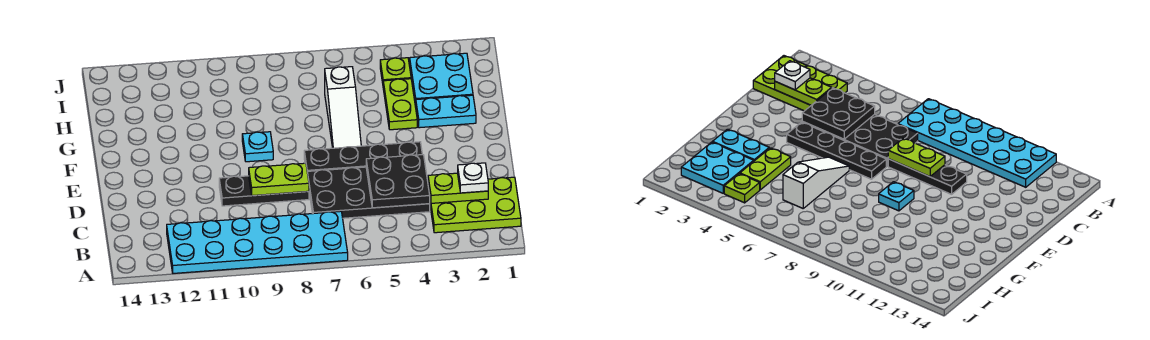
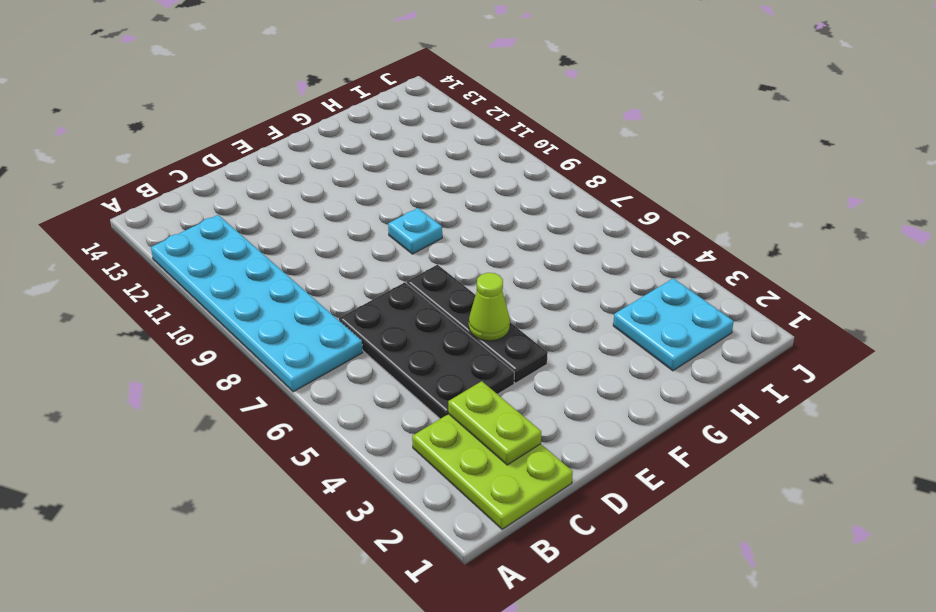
lime cone E5 level 2 -> none
none -> black plate D8:D10 level 1
none -> white slope F6:H6 level 1 top H
none -> cyan plate G2:G3 level 1

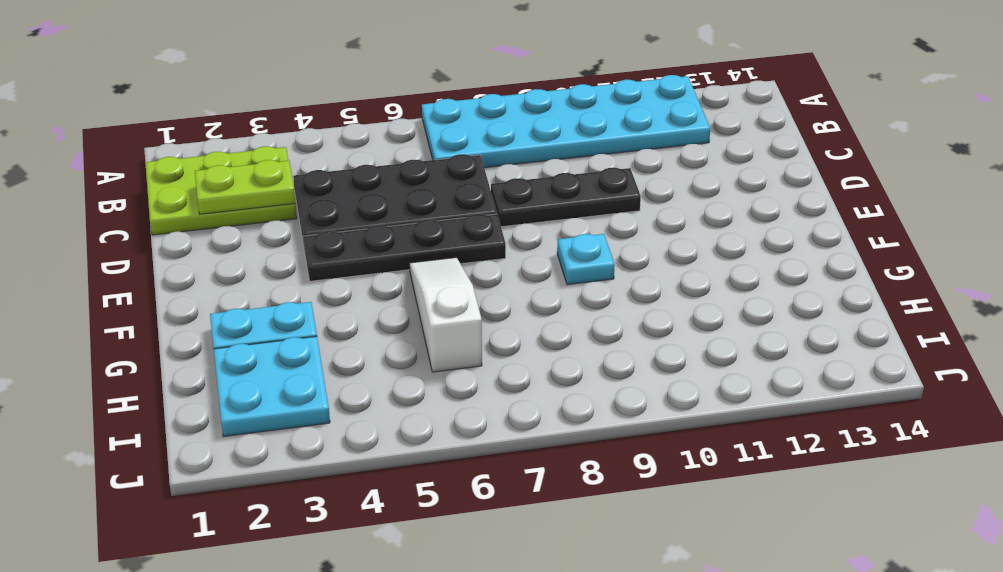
none -> lime plate G4:H4 level 1
none -> lime plate I4 level 1
none -> black plate C4:D5 level 2

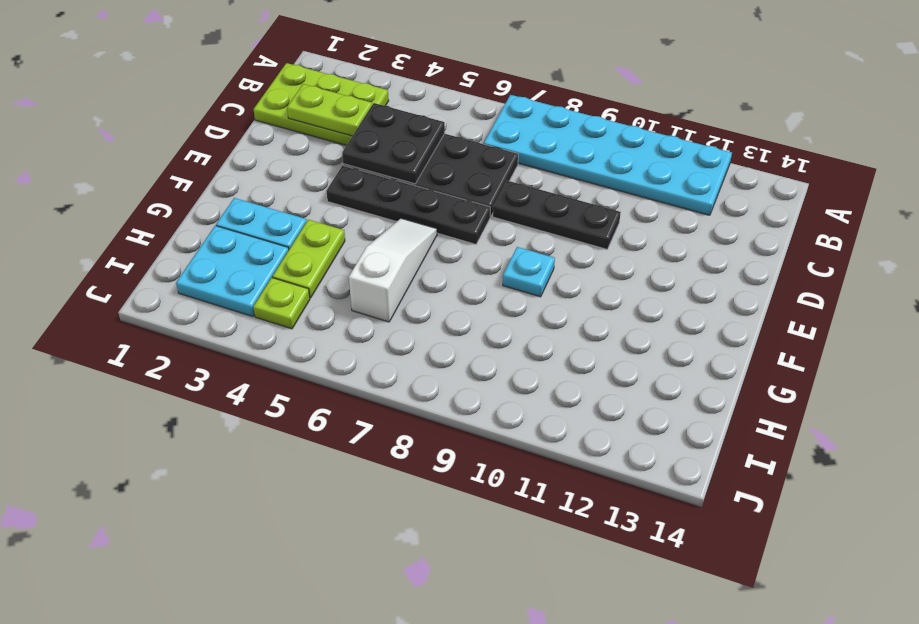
none -> lime plate D8:D9 level 2
none -> white plate C2 level 3

